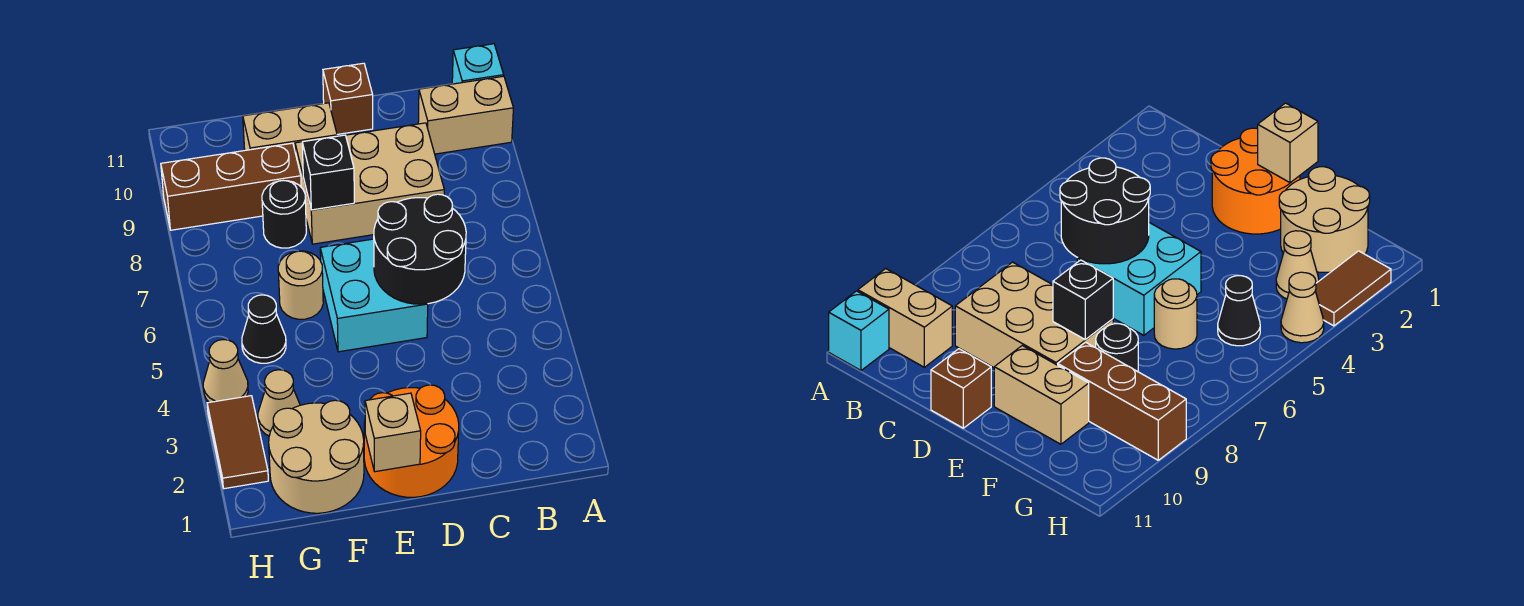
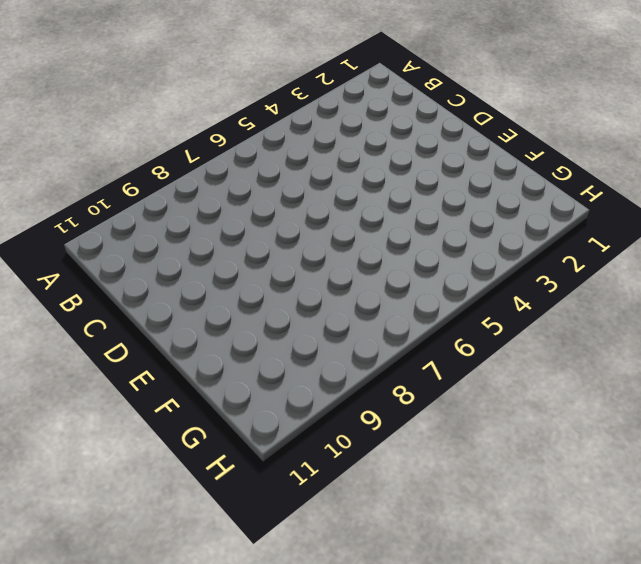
none -> tan brick A10:B10 level 1
none -> cyan brick A11 level 1
none -> tan brick C8:E9 level 1

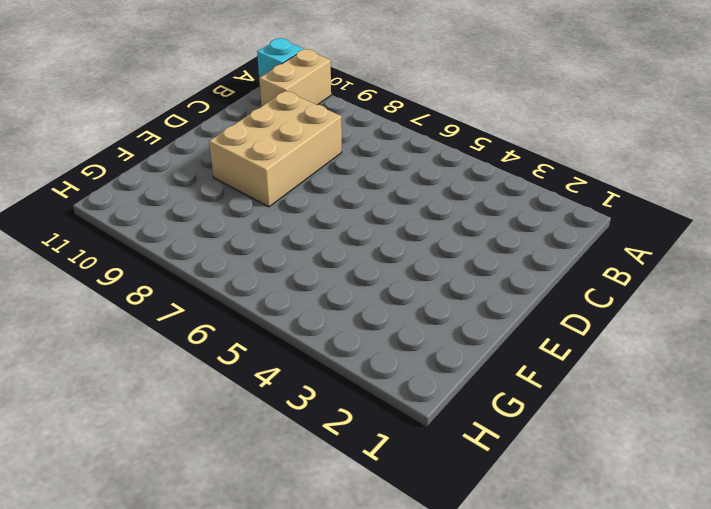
none -> orange round brick D1:E2 level 1
none -> cyan brick D5:E6 level 1
none -> brown brick D11 level 1

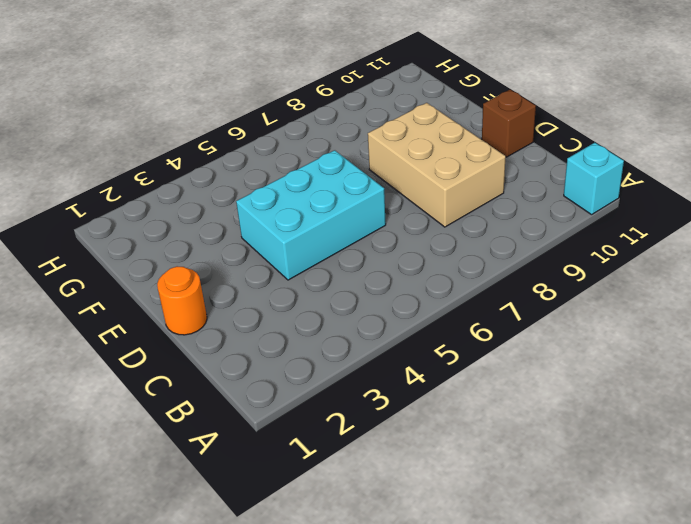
orange round brick D1 level 1 -> orange round brick D1:E2 level 1
cyan brick D4:E6 level 1 -> cyan brick D5:E6 level 1
none -> tan brick A10:B10 level 1
none -> tan brick E10:F10 level 1
none -> tan round brick F1:G2 level 1

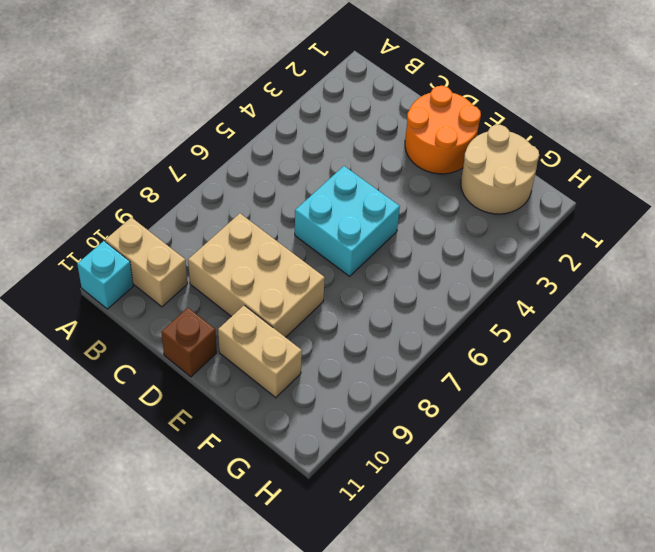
none -> tan round brick F6 level 1
none -> black round brick F8 level 1
none -> brown brick F9:H9 level 1

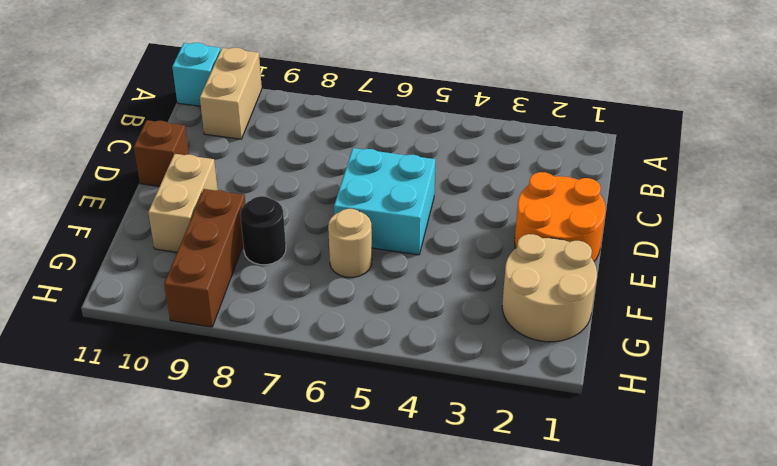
none -> tan brick C8:E9 level 1
none -> tan cone G3 level 1
none -> black cone G5 level 1

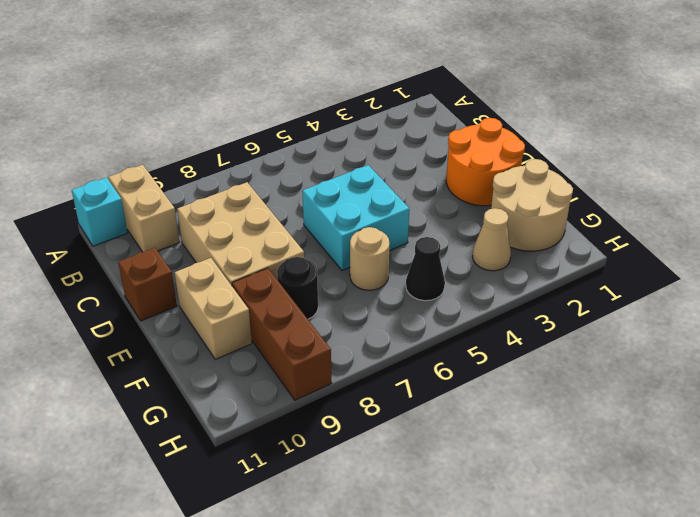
none -> brown tile H2:H3 level 1
none -> tan cone H4 level 1
none -> black round brick C5:D6 level 2

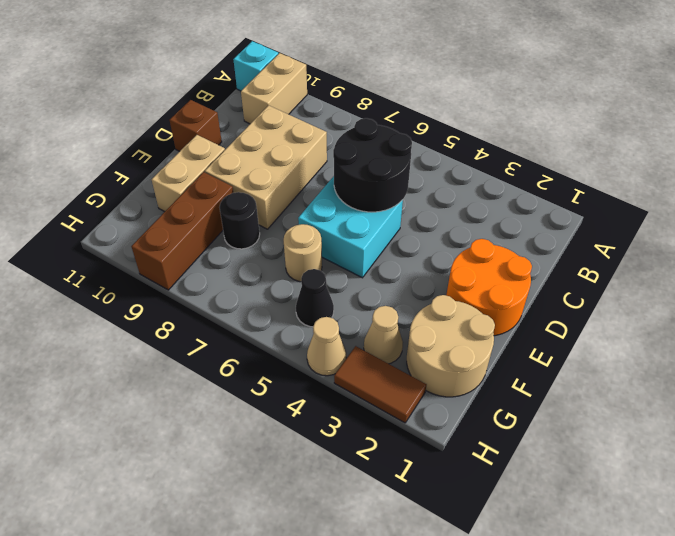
none -> tan brick E1 level 2
none -> black brick E8 level 2

